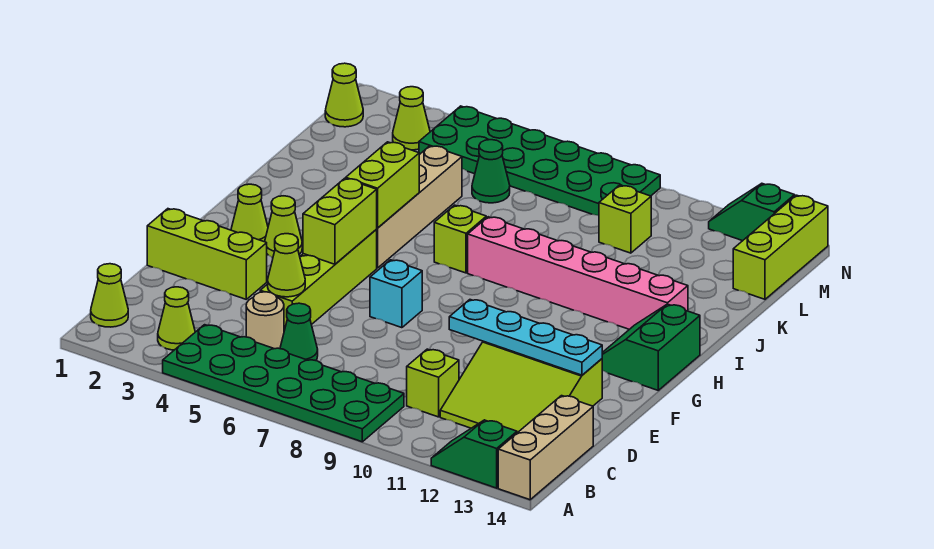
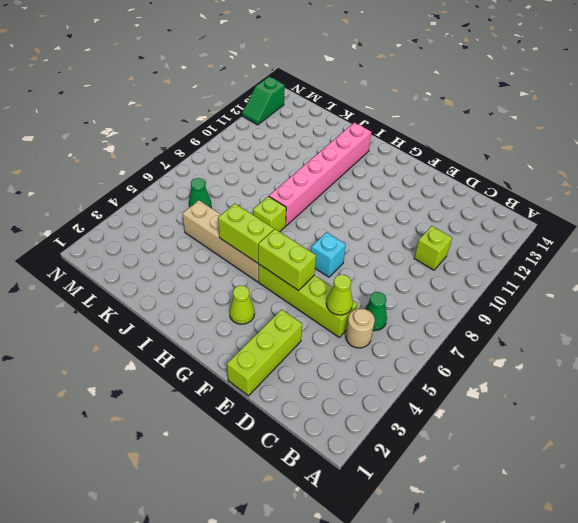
none -> green plate A4:B9 level 1
none -> green slope A12:A13 level 1 top 13
none -> tan brick A14:C14 level 1

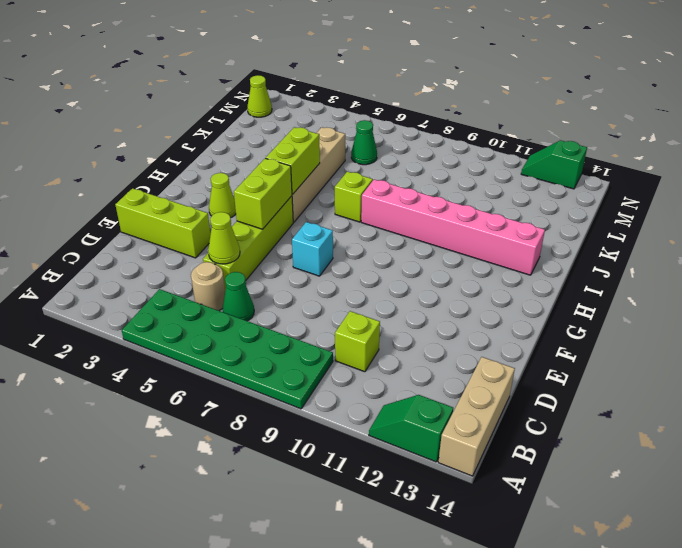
none -> lime cone B1 level 1
none -> lime cone B3 level 1
none -> lime slope C11:E13 level 1 top E

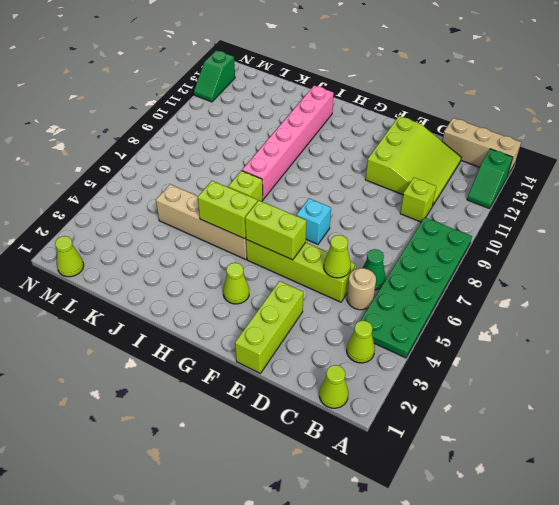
none -> lime cone G2 level 1
none -> green slope G13:H14 level 1 top 14
none -> green cone L6 level 1

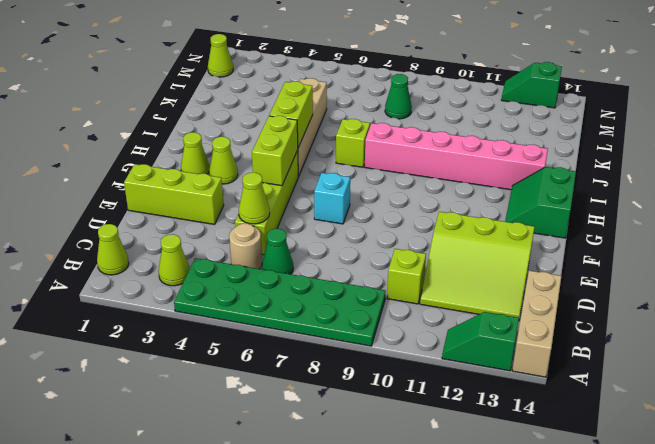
green cone L8 level 1 -> green cone L6 level 1
none -> lime brick L10 level 1
none -> lime brick L14:N14 level 1
none -> lime cone M3 level 1

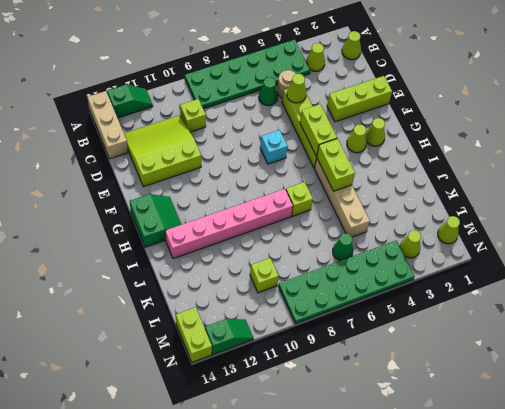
lime brick M14:N14 level 1 -> lime brick L14:N14 level 1
none -> cyan plate E10:E13 level 2

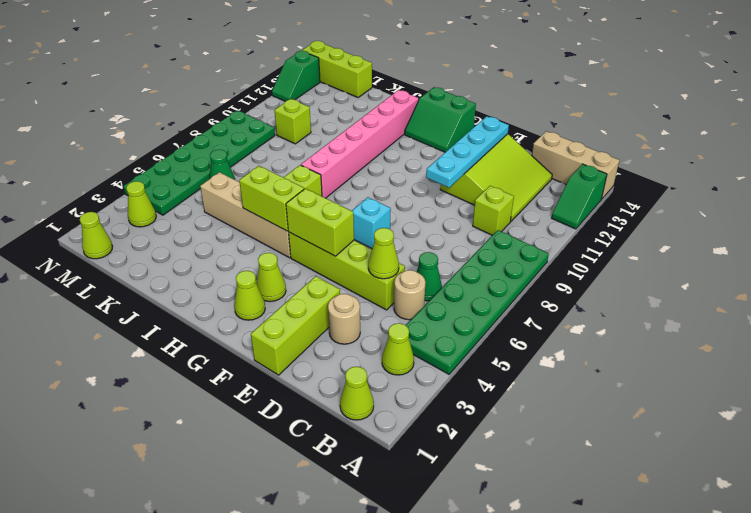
tan round brick D3 level 1 -> none

